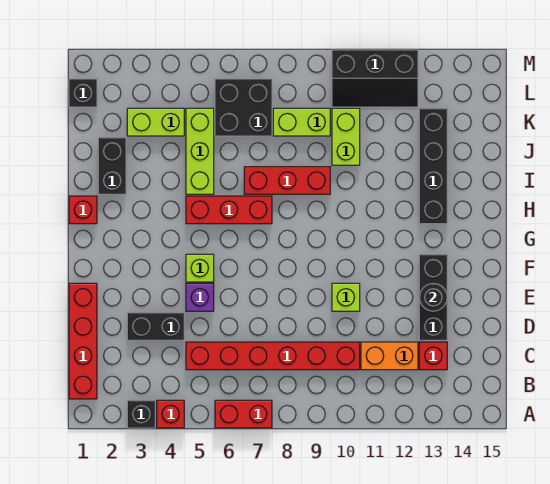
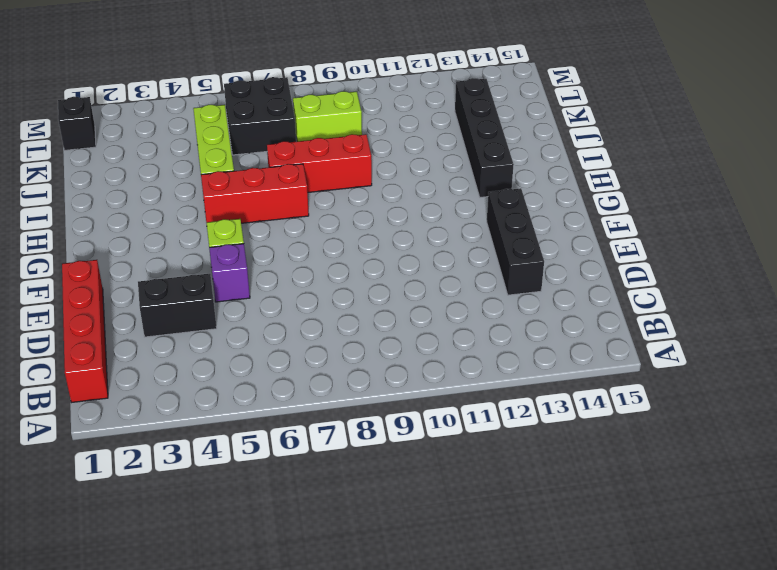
none -> black brick A3 level 1
none -> red brick A4 level 1
none -> red brick A6:A7 level 1

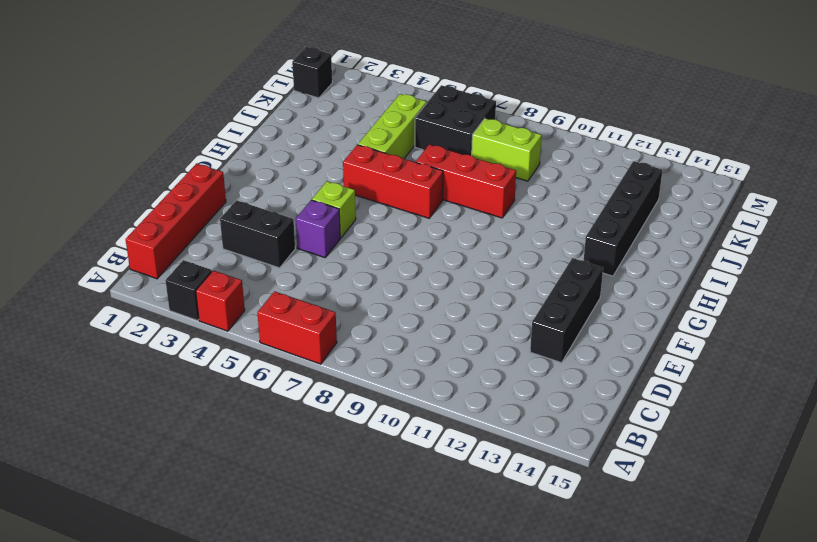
none -> red brick C5:C10 level 1
none -> orange brick C11:C12 level 1
none -> red brick C13 level 1

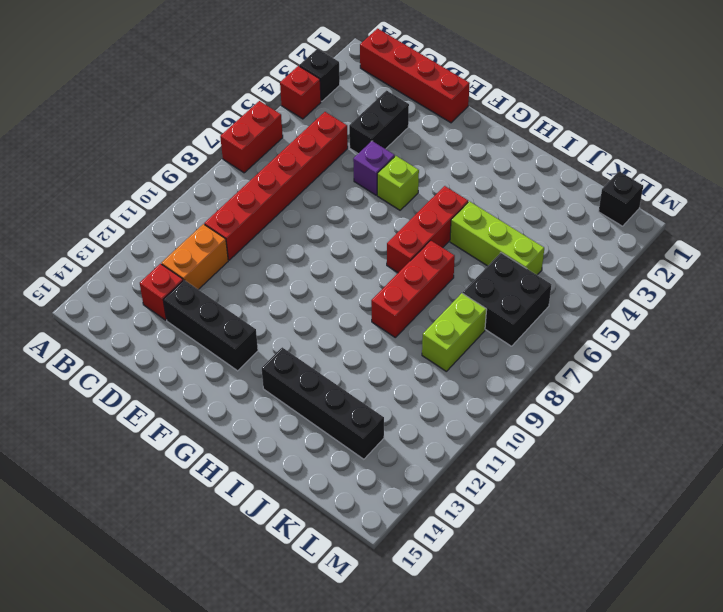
none -> lime brick E10 level 1
none -> red brick H1 level 1
none -> black brick I2:J2 level 1

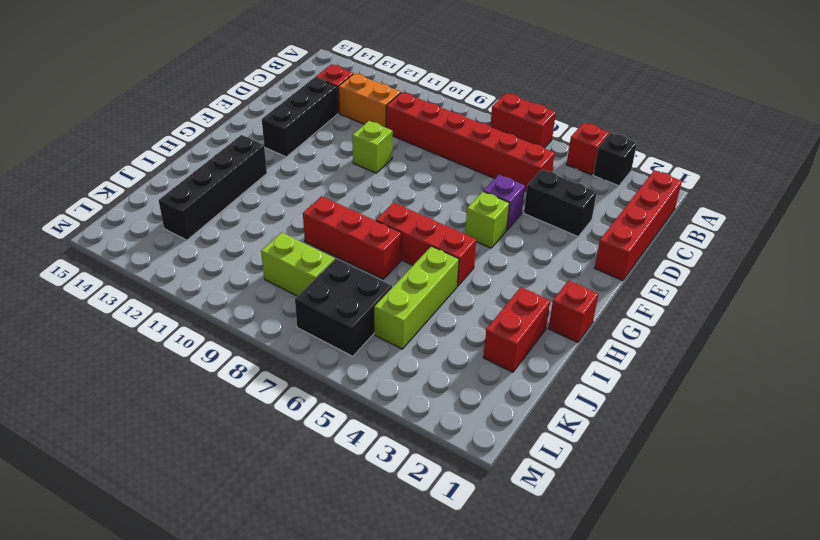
red brick I2:J2 level 1 -> black brick I2:J2 level 1
none -> lime brick J10:K10 level 1
none -> lime brick K3:K4 level 1
none -> black brick L1 level 1

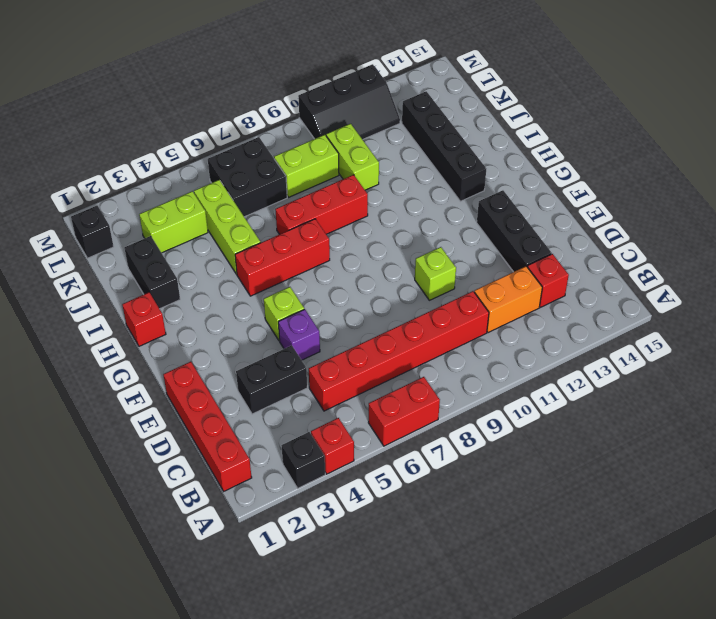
none -> black round brick E13 level 2

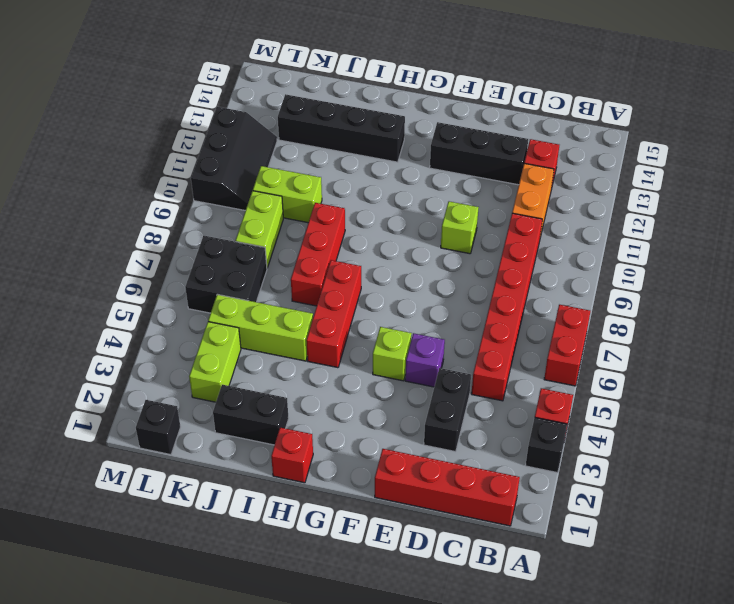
none -> black round brick E13 level 2

